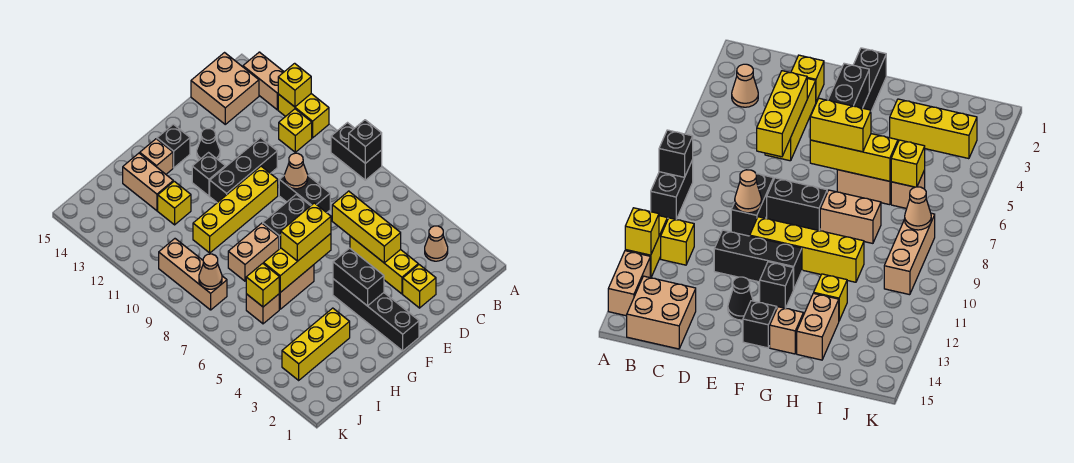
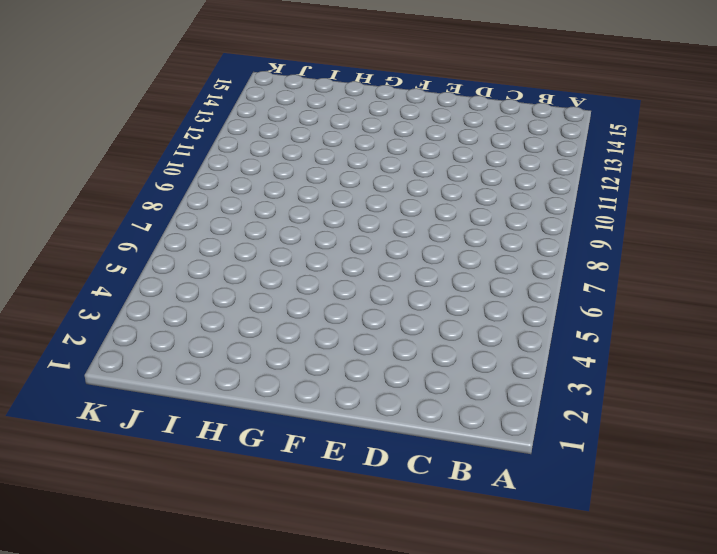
none -> black brick A8:A9 level 1
none -> yellow brick A11:A12 level 1
none -> tan brick A13:A14 level 1
none -> tan cone B3 level 1

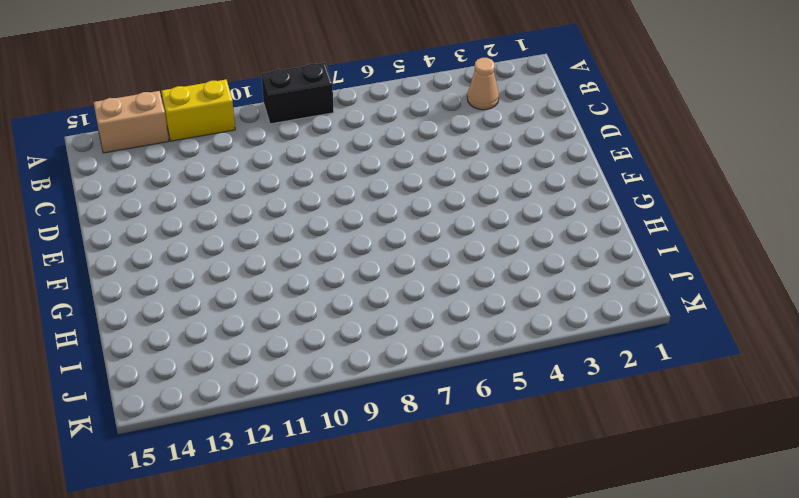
none -> yellow brick B11 level 1
none -> tan brick B14:C15 level 1
none -> yellow brick D2 level 1
none -> yellow brick D3:D5 level 1

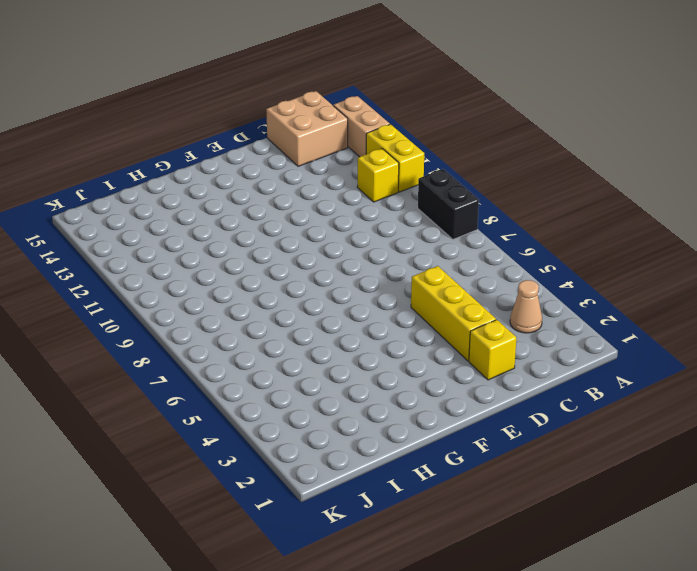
none -> black brick D8:D9 level 1
none -> black brick D11:F11 level 1
none -> black brick E8:F8 level 1
none -> yellow brick E10:H10 level 1

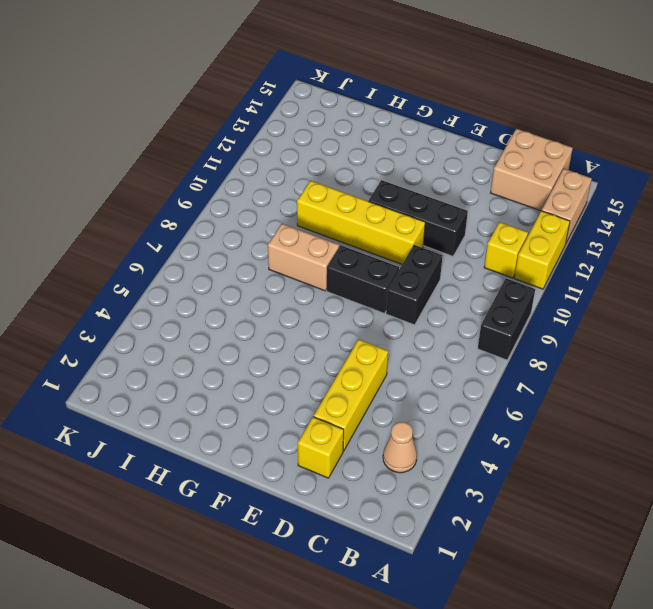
none -> black cone E13 level 1
none -> black brick F1:F4 level 1
none -> black brick F12 level 1
none -> black brick F14 level 1

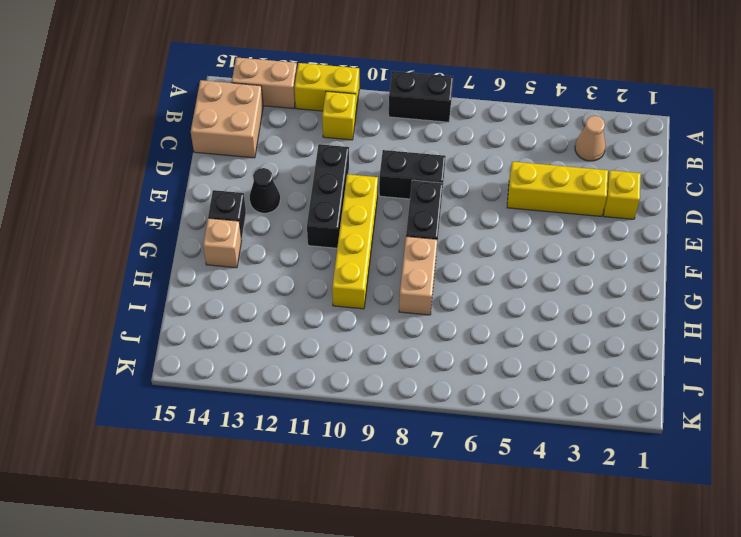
none -> black brick F1:F4 level 1
none -> black brick F12 level 1
none -> tan brick G6:H6 level 1
none -> yellow brick H3:J3 level 1

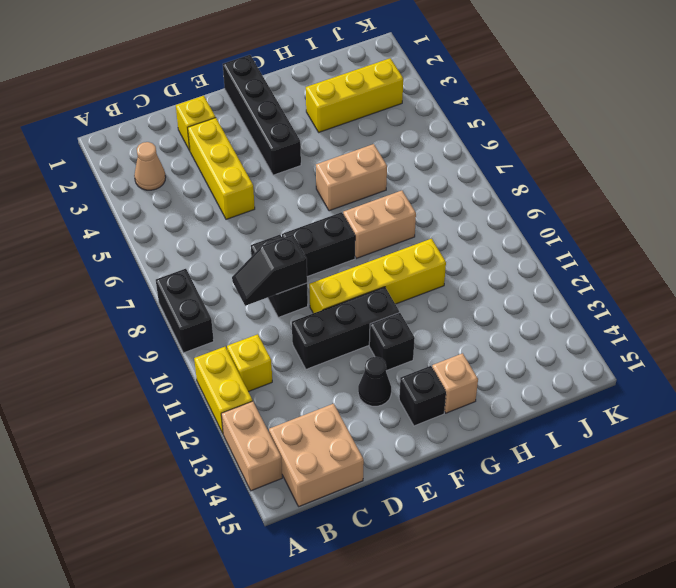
black slope C9:D9 level 2 top D -> tan cone D9 level 2
none -> yellow brick H12 level 1
none -> tan brick H13:H14 level 1
none -> tan brick I6 level 1
none -> tan brick J8:J10 level 1

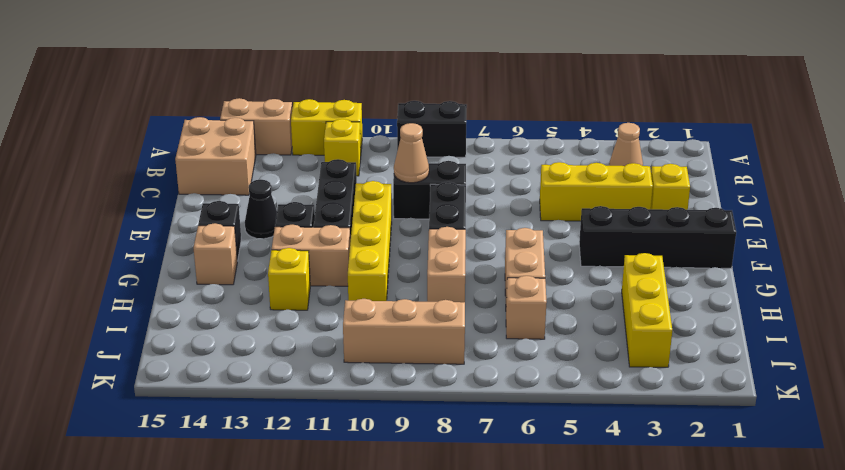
tan brick G11:G12 level 1 -> tan brick H13:H14 level 1
none -> black brick A8 level 2
none -> yellow brick A12 level 2
none -> yellow brick D4:D6 level 2
none -> black brick F3:F4 level 2

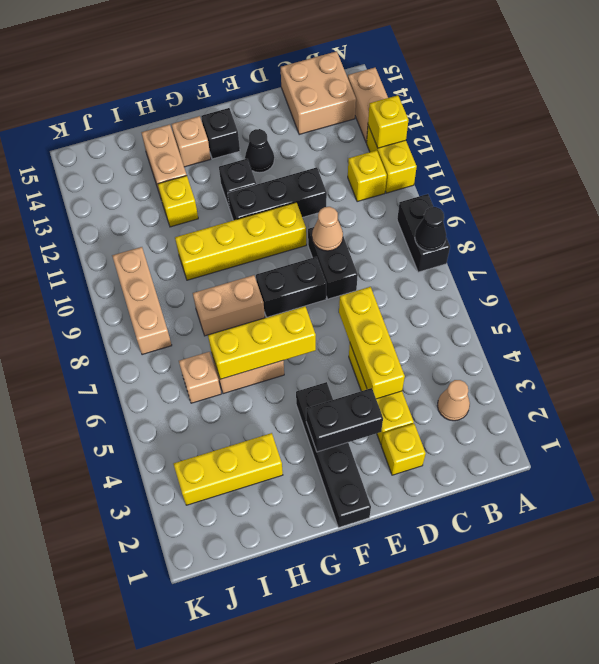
black cone A8 level 2 -> black brick A8 level 2
black brick E3:F3 level 2 -> black brick F3:F4 level 2
none -> yellow brick I6 level 2
none -> tan cone J8 level 2
none -> yellow brick F6:G6 level 3

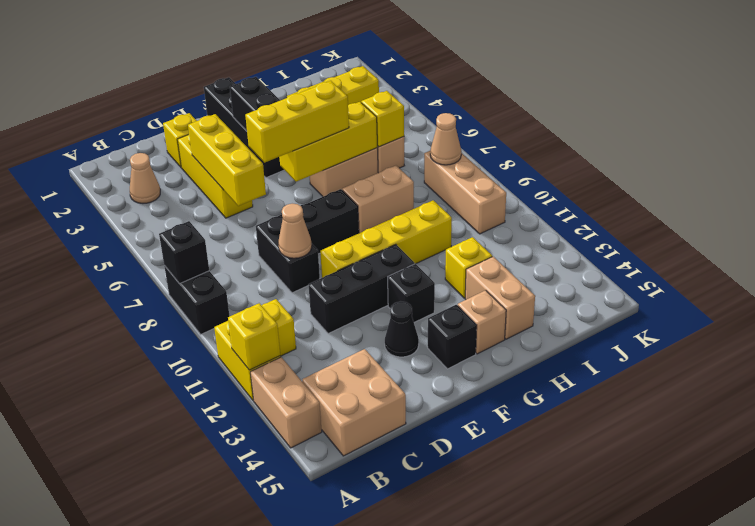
yellow brick E6:G6 level 3 -> yellow brick F6:G6 level 3

